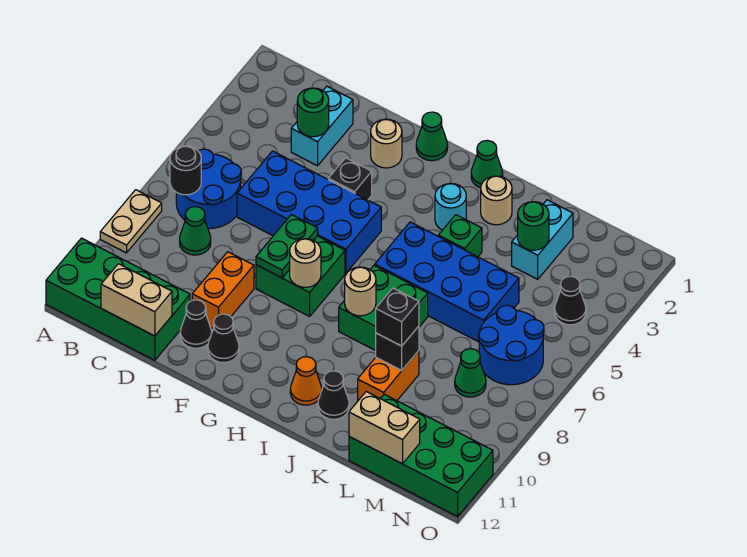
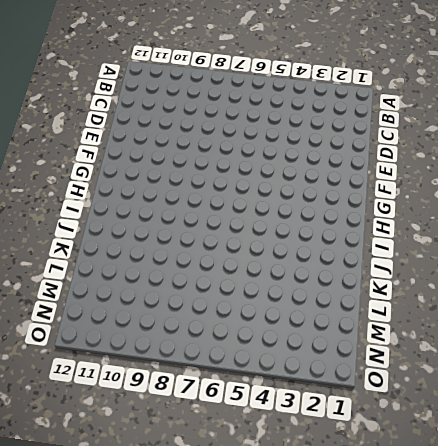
none -> tan plate A8:A9 level 1
none -> green brick A11:D12 level 1
none -> blue round brick B6:C7 level 1
none -> green cone C8 level 1

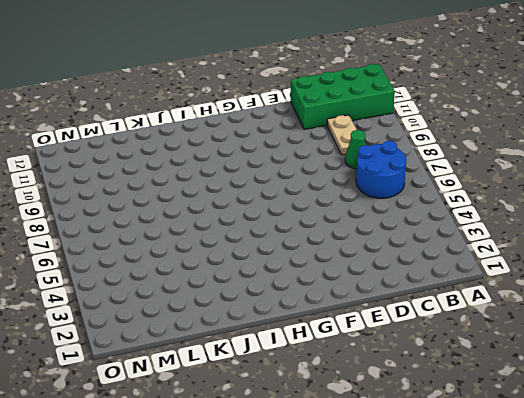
tan plate C9:C10 level 1 -> tan plate A8:A9 level 1
none -> cyan brick D2:D3 level 1
none -> blue brick D5:G6 level 1
none -> orange brick E9:E10 level 1
none -> black cone E11 level 1

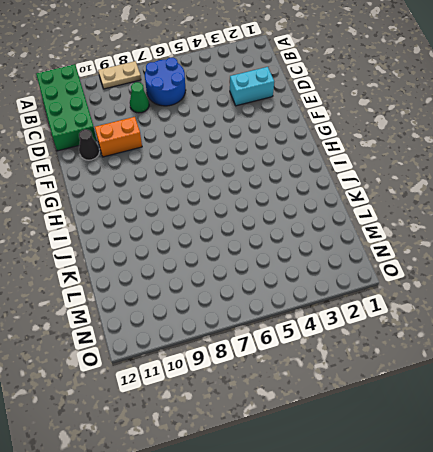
none -> blue brick D5:G6 level 1
none -> tan round brick F2 level 1
none -> black brick F4 level 1
none -> green brick F7:G8 level 1

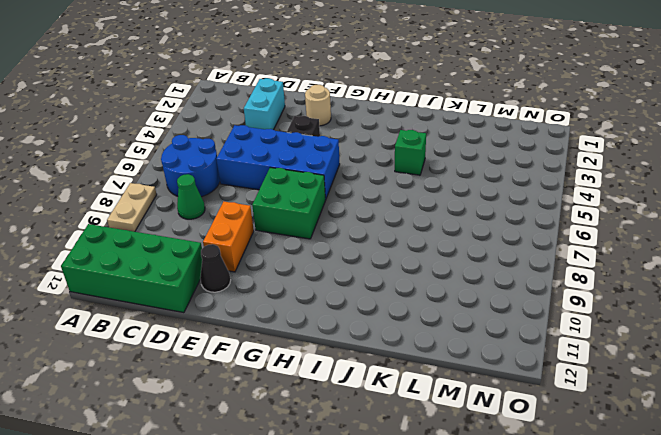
none -> black cone F11 level 1
none -> green cone G1 level 1
none -> green cone I1 level 1
none -> cyan round brick I3 level 1

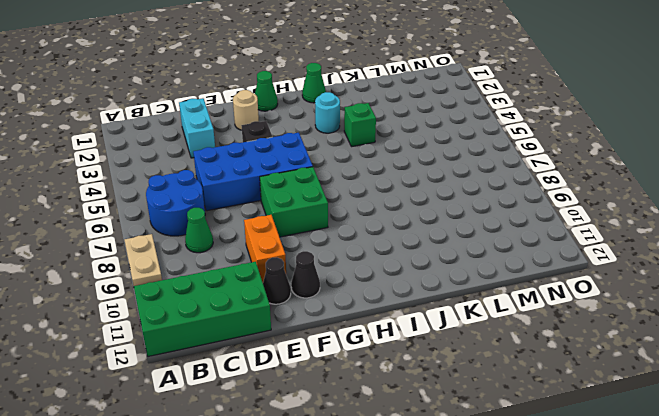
none -> blue brick I5:L6 level 1
none -> green brick I7:J8 level 1
none -> orange cone I11 level 1
none -> tan round brick J2 level 1

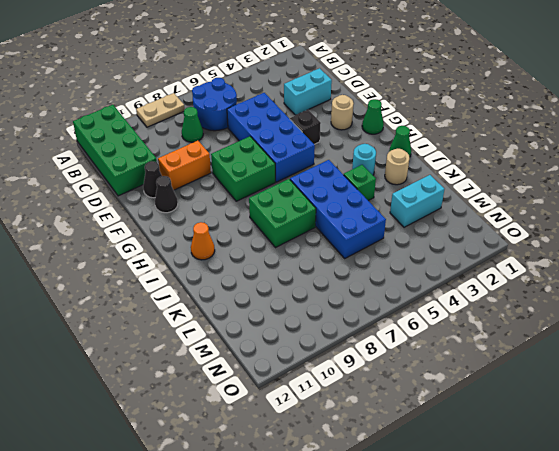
none -> black cone J11 level 1
none -> orange brick K9:K10 level 1
none -> green brick L11:O12 level 1
none -> blue round brick M6:N7 level 1

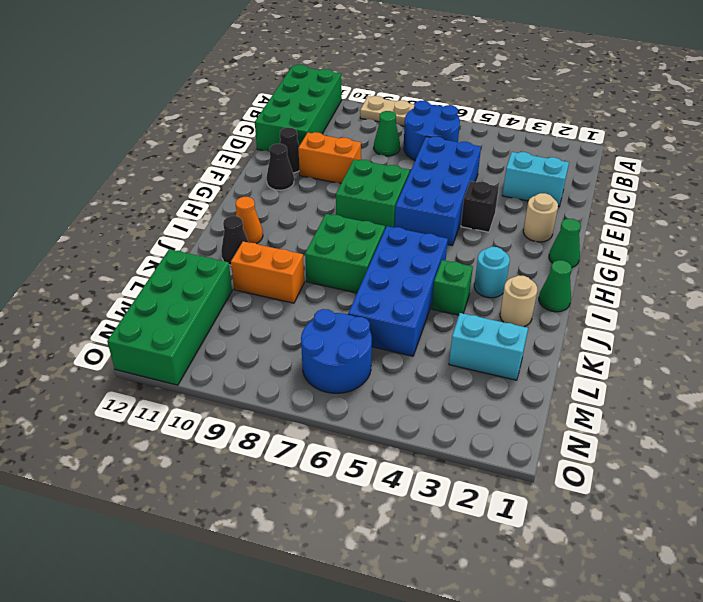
none -> green cone M8 level 1
none -> black cone N4 level 1
none -> black round brick B7 level 2
none -> tan brick C12:D12 level 2

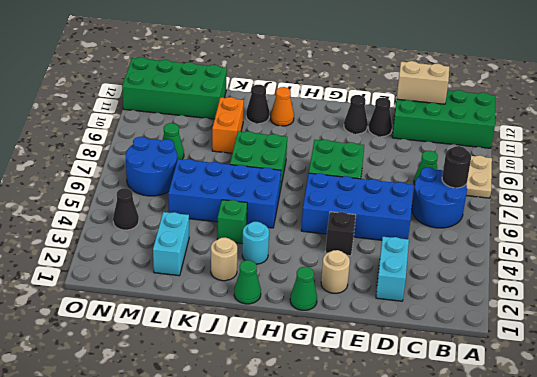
none -> orange brick E9:E10 level 1
none -> green round brick D3 level 2
none -> green plate F7:F8 level 2
none -> tan round brick G8 level 2

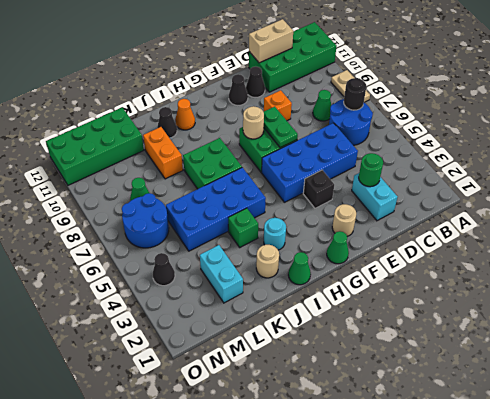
orange brick E9 level 1 -> orange brick E9:E10 level 1
none -> tan round brick I8 level 2
none -> black brick K9 level 2
none -> green round brick L3 level 2
none -> tan brick L12:M12 level 2

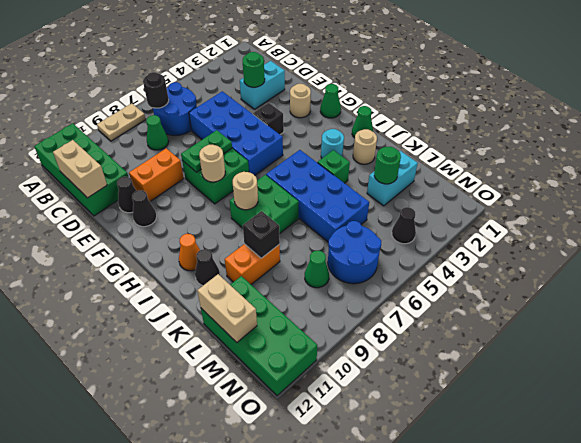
none -> black brick K9 level 3

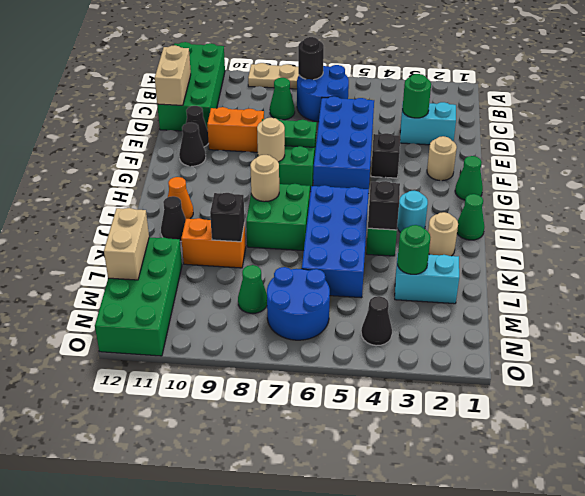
black brick J4 level 2 -> black brick K9 level 3

